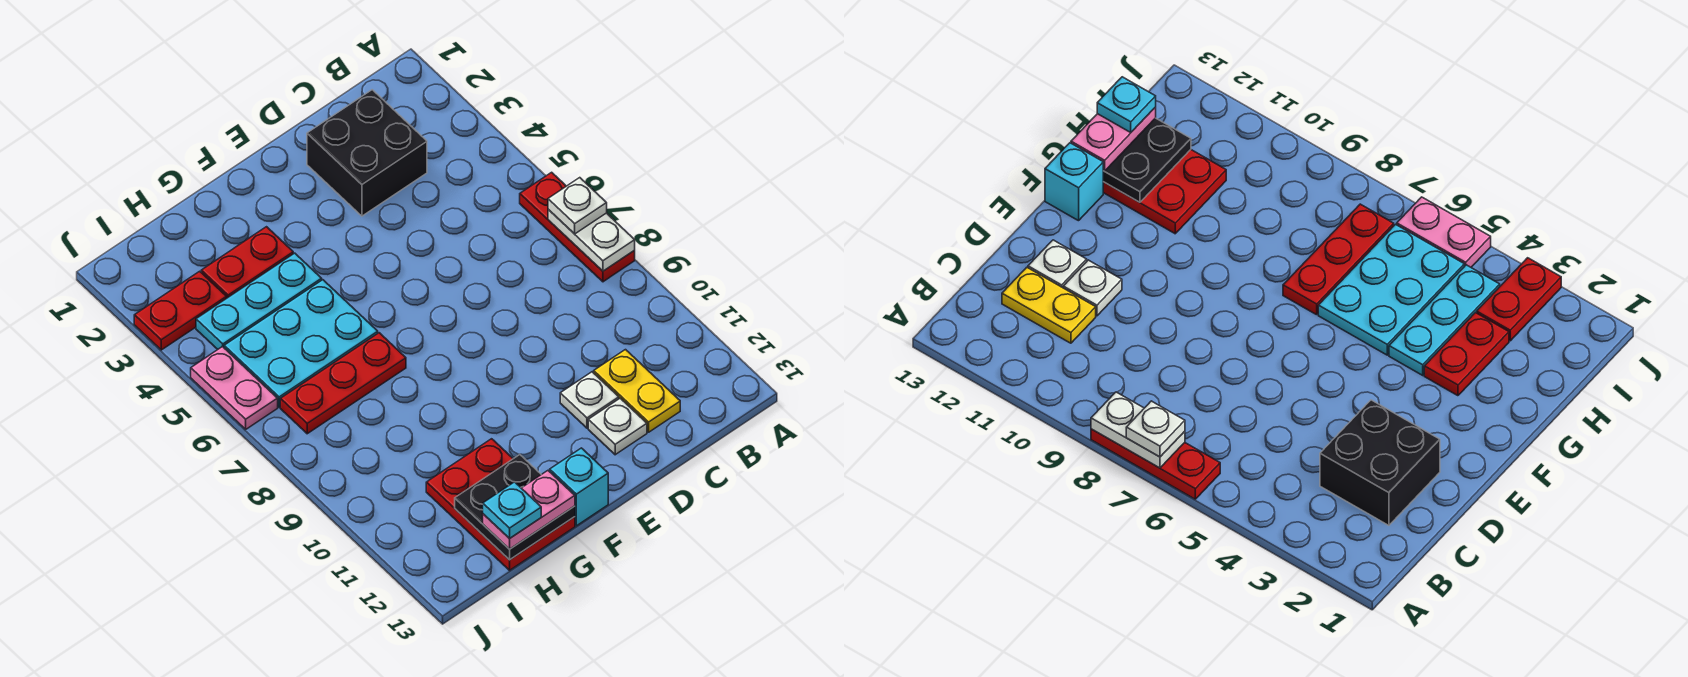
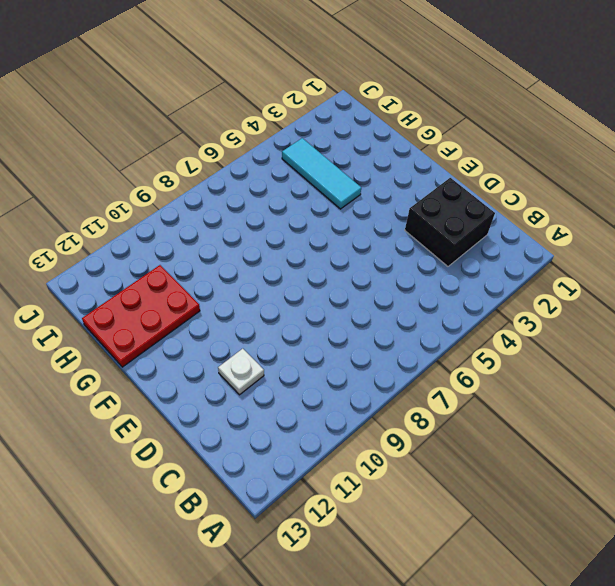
cyan tile G4:I4 level 1 -> cyan plate G4:I4 level 1
none -> red plate A6:A8 level 1
none -> yellow plate C11:C12 level 1
none -> white plate D12 level 1

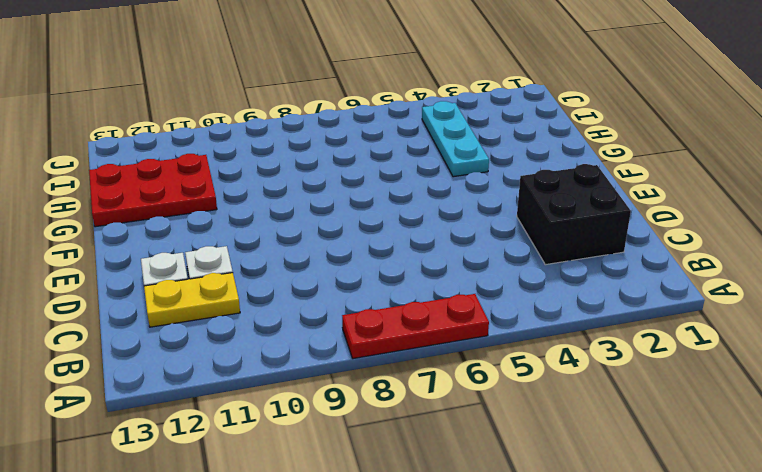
none -> cyan brick F13 level 1
none -> red plate G3:H3 level 1
none -> cyan plate G5:I6 level 1

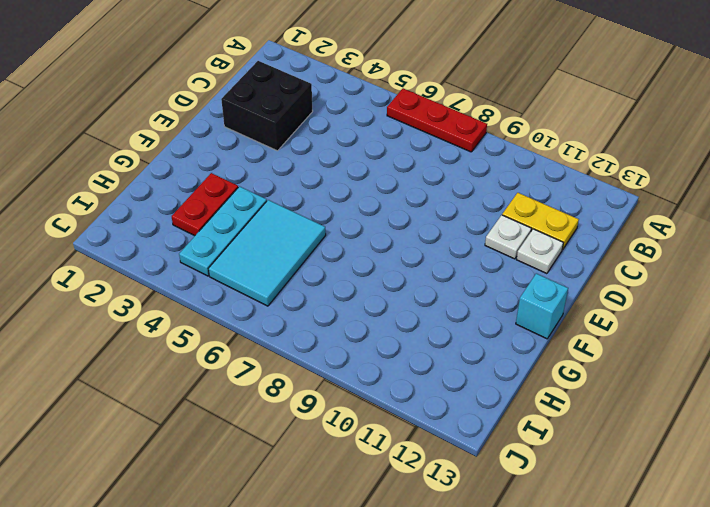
cyan tile G5:I6 level 1 -> cyan plate G5:I6 level 1
none -> red plate G7:I7 level 1
none -> red plate G11:H13 level 1
none -> red plate I3:J3 level 1

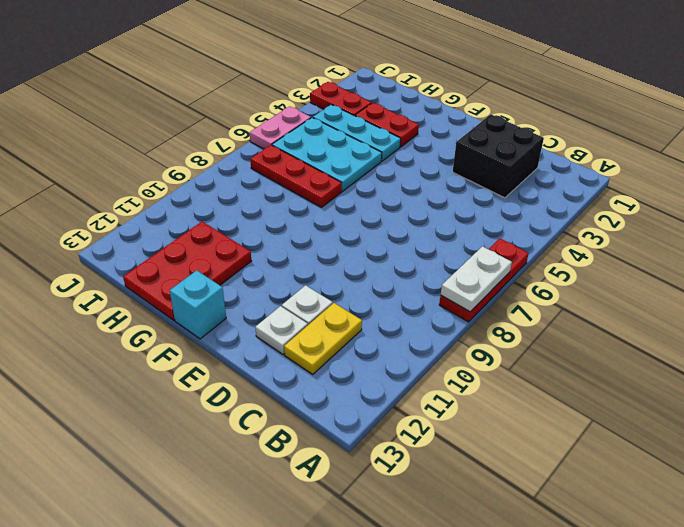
none -> black plate G12:H13 level 2
none -> white plate A7 level 3
none -> pink plate G13:H13 level 3

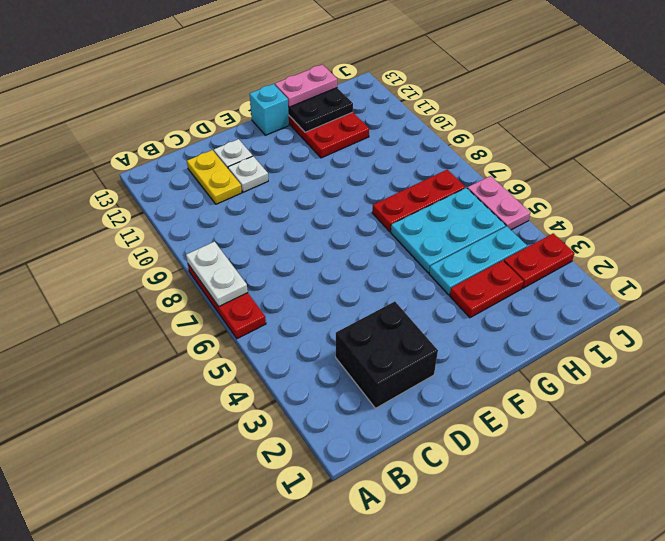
none -> white plate A7 level 3
none -> cyan plate H13 level 4

